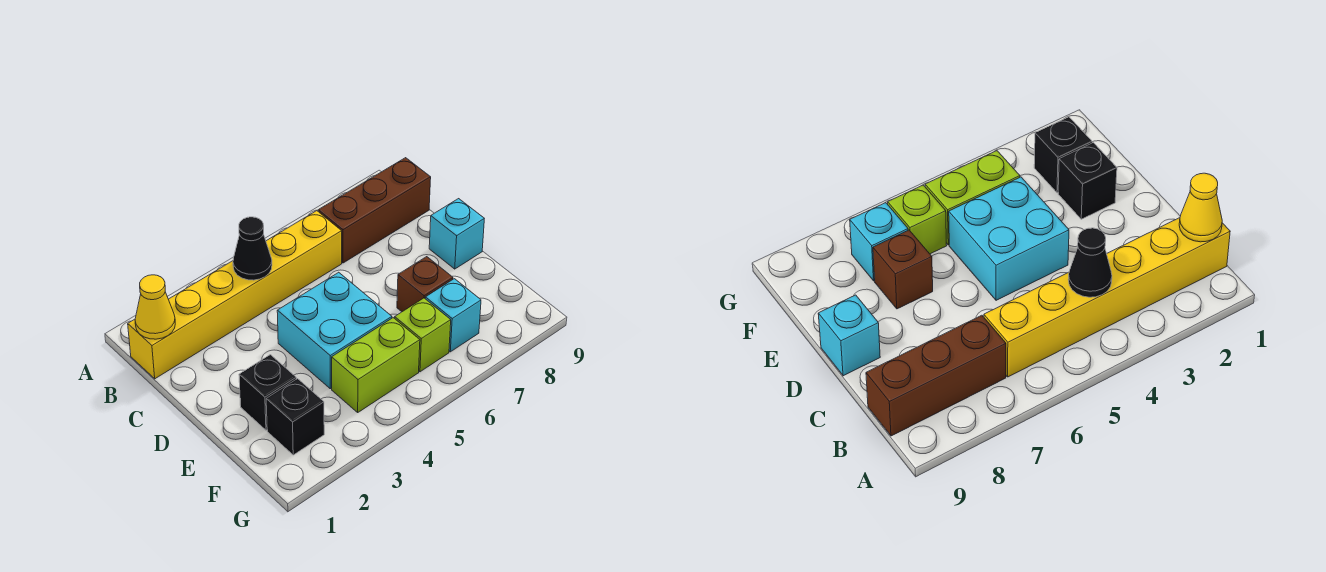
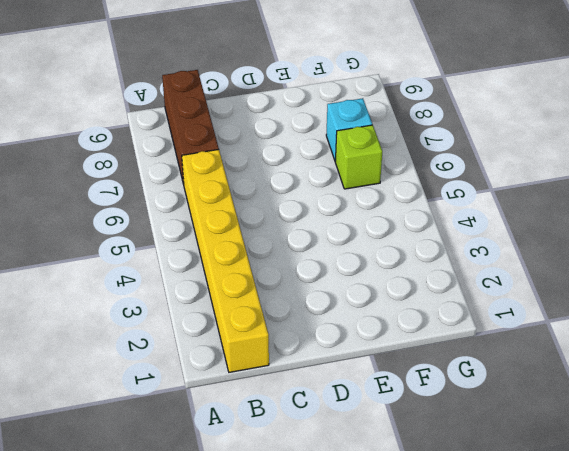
none -> cyan brick D4:E5 level 1
none -> cyan brick D9 level 1
none -> black brick E2 level 1

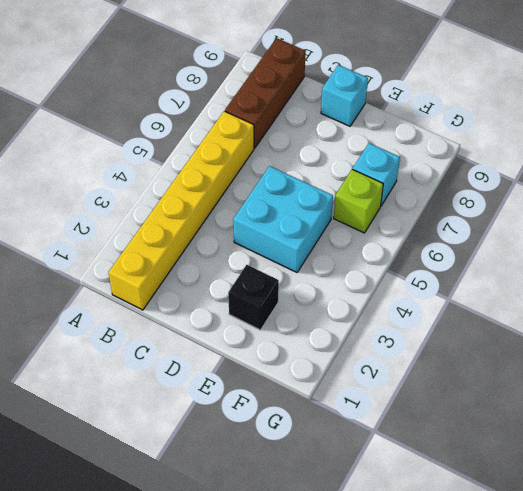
none -> brown brick E7 level 1
none -> black brick F2 level 1
none -> lime brick F4:F5 level 1

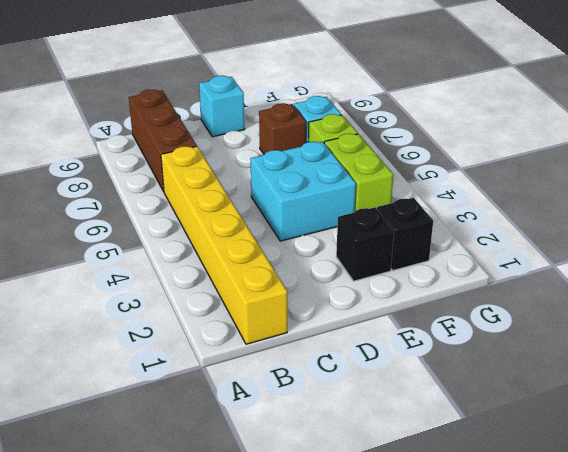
none -> yellow cone B1 level 2
none -> black cone B4 level 2

